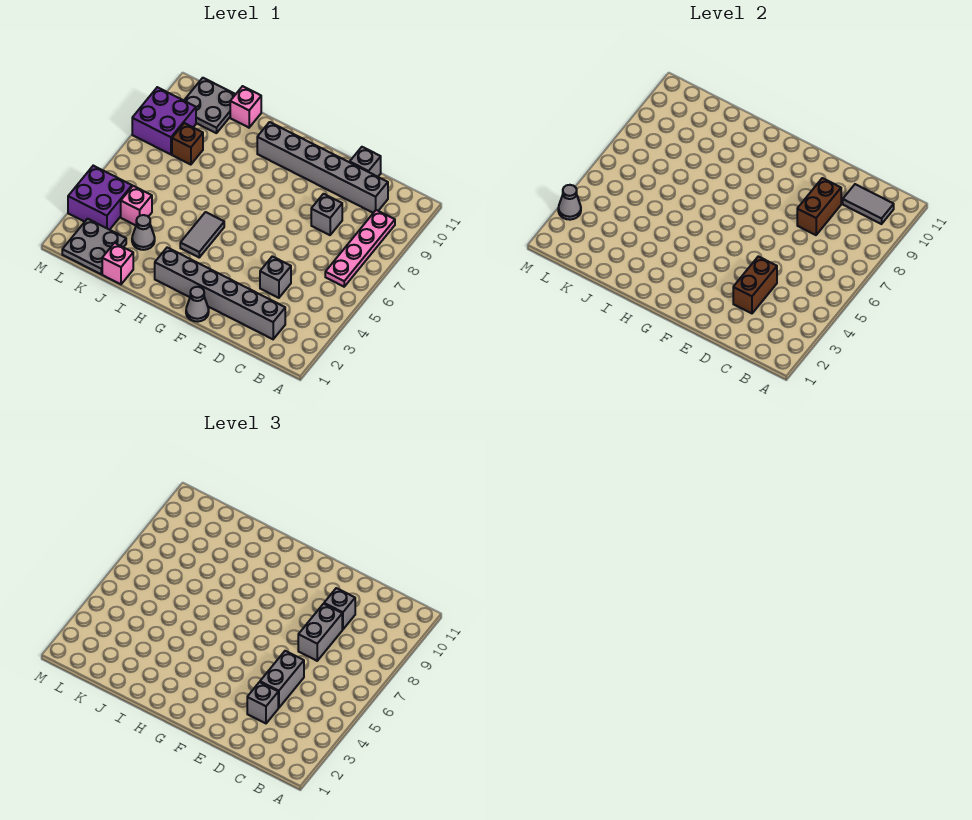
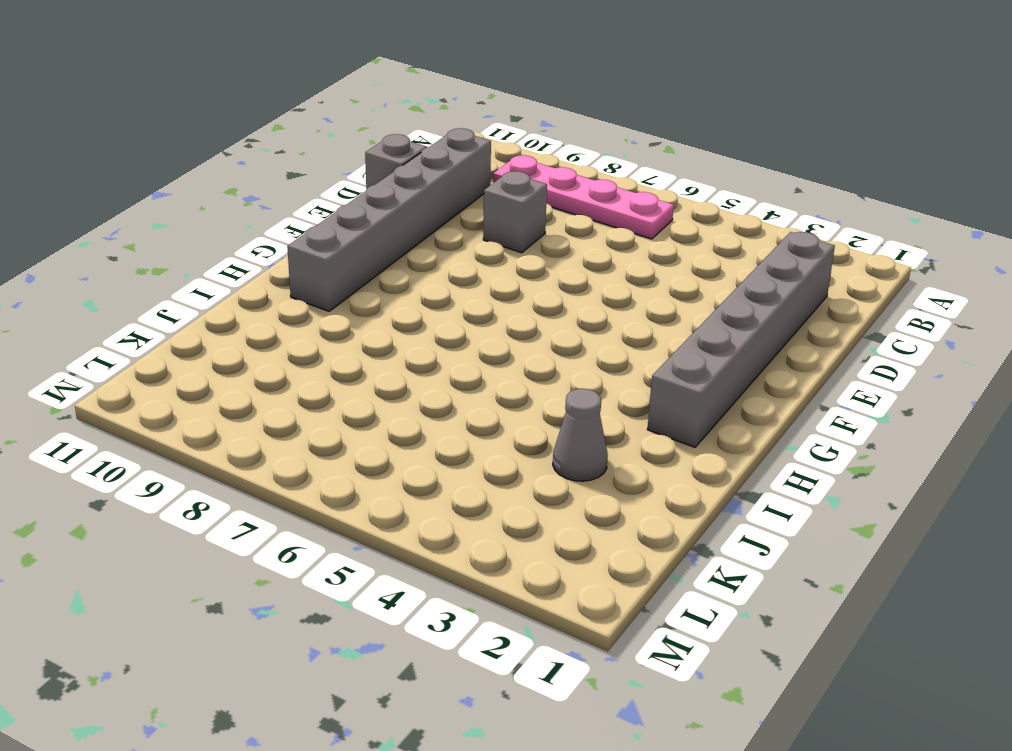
none -> grey brick D4 level 1
none -> grey cone F1 level 1
none -> grey tile H4:H5 level 1

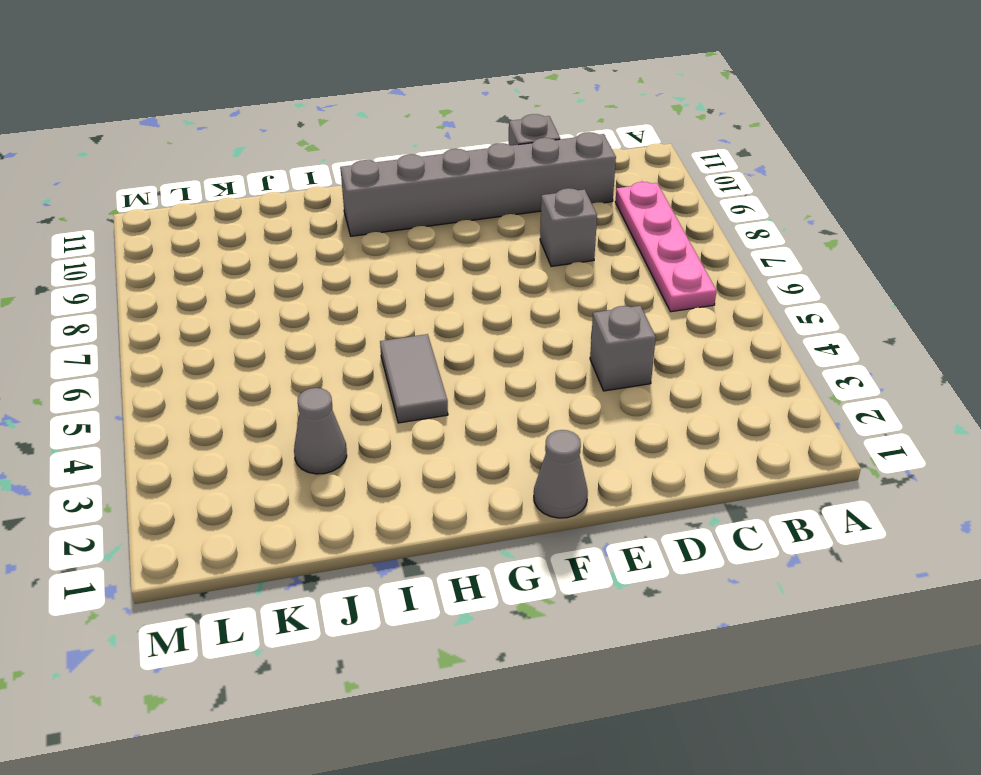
none -> grey brick C2:H2 level 1
none -> pink brick J1 level 1
none -> pink brick J11 level 1

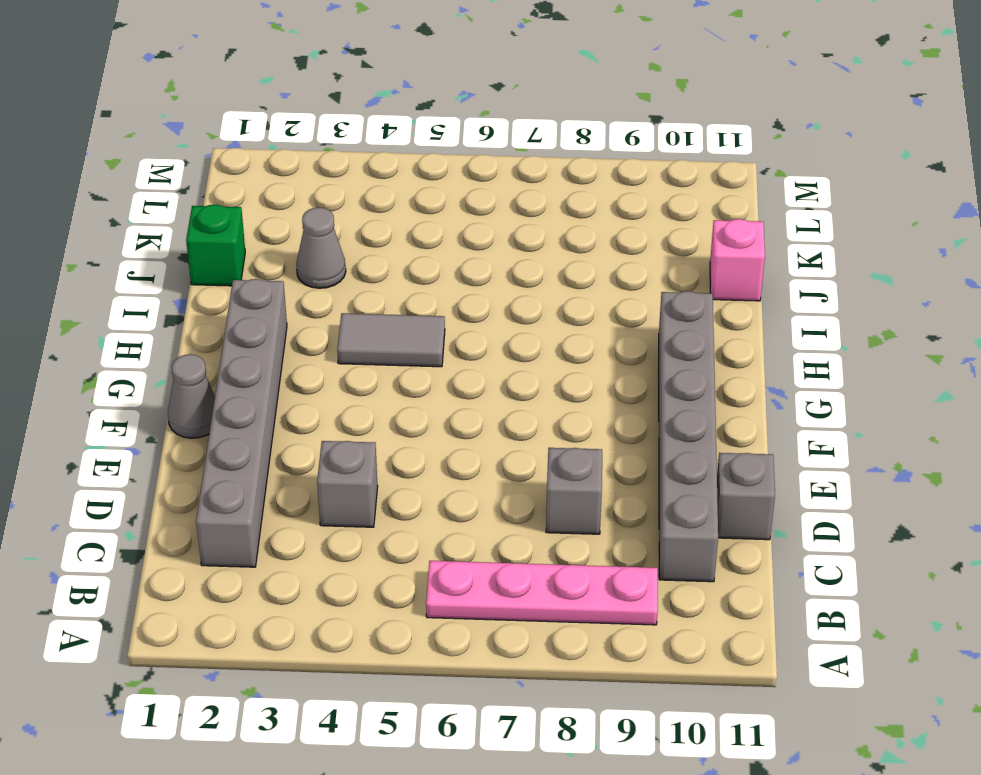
green brick J1 level 1 -> pink brick J1 level 1
none -> grey plate K1:L2 level 1
none -> pink brick K4 level 1
none -> brown brick K8 level 1

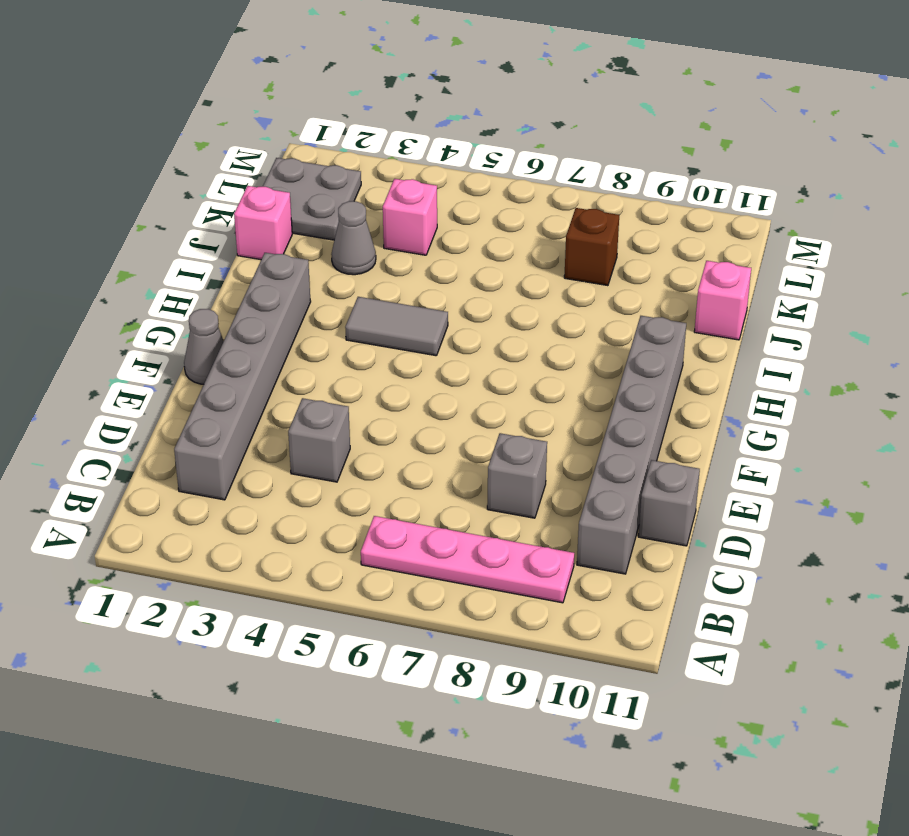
none -> grey plate K10:L11 level 1
none -> purple brick L3:M4 level 1
none -> purple brick L8:M9 level 1

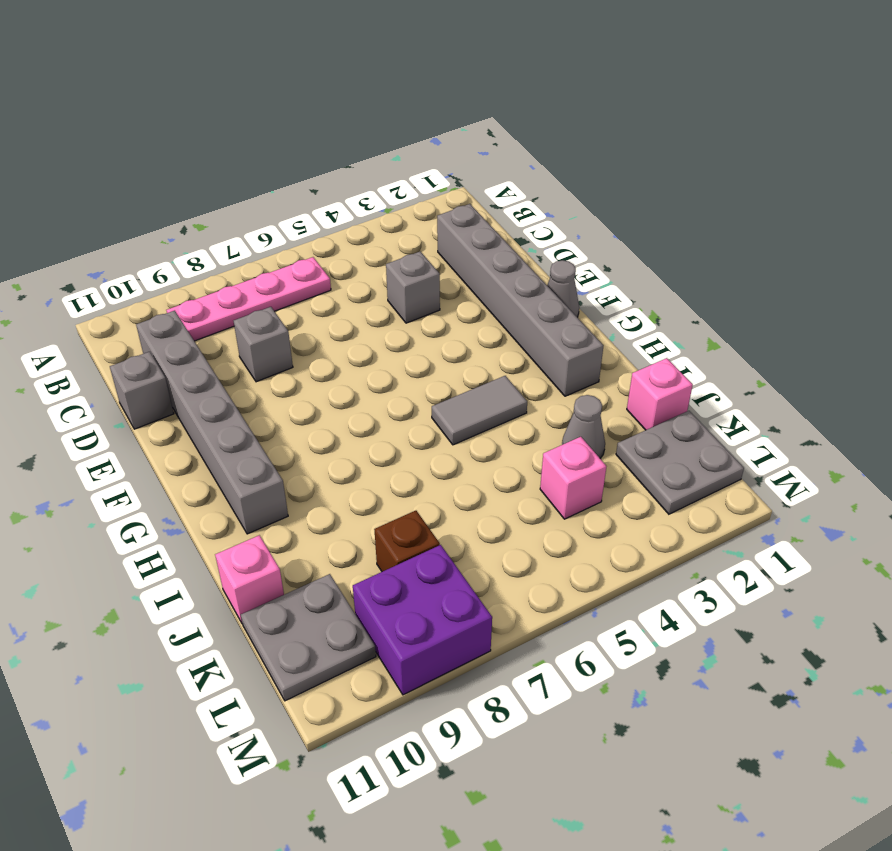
none -> purple brick L3:M4 level 1
none -> grey tile B10:C10 level 2
none -> brown brick D3:D4 level 2

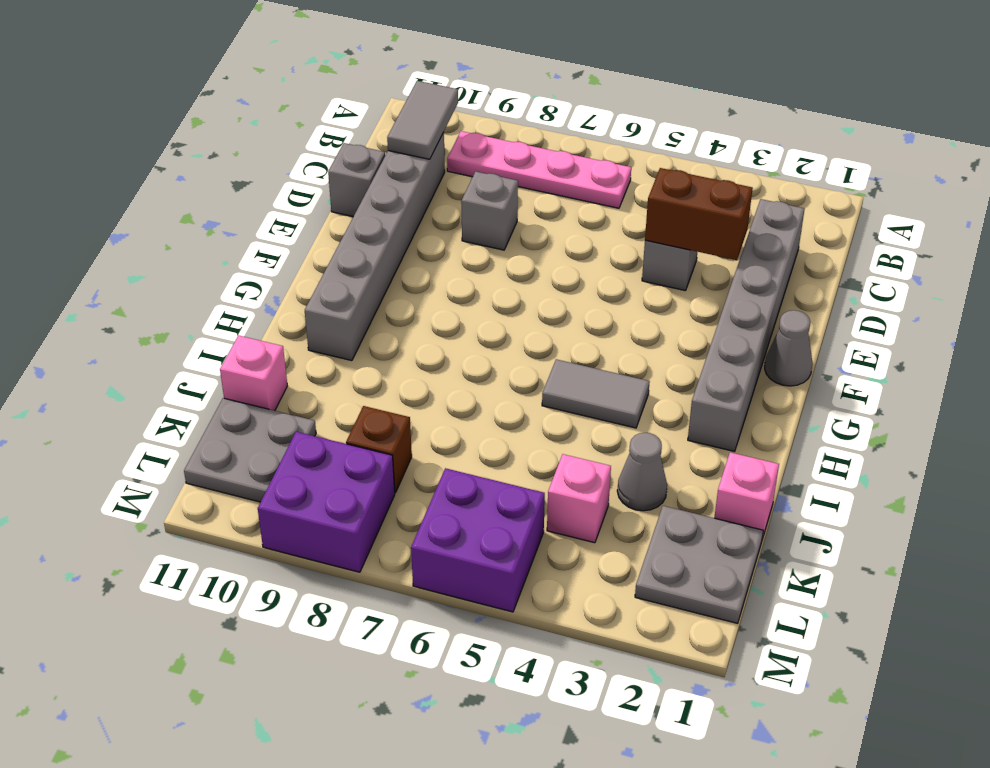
purple brick L5:M6 level 1 -> purple brick L3:M4 level 1
none -> brown brick D8:D9 level 2
none -> grey cone M3 level 2
none -> grey brick D3 level 3

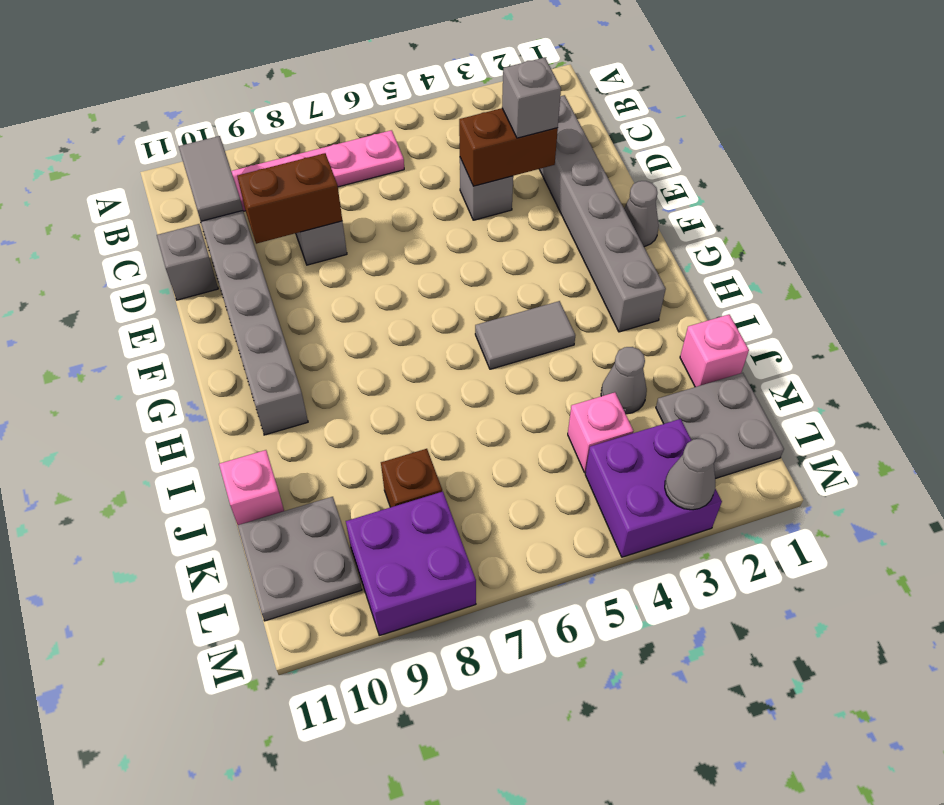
none -> grey brick D4:D5 level 3
none -> grey brick D7:D8 level 3
none -> grey brick D9 level 3

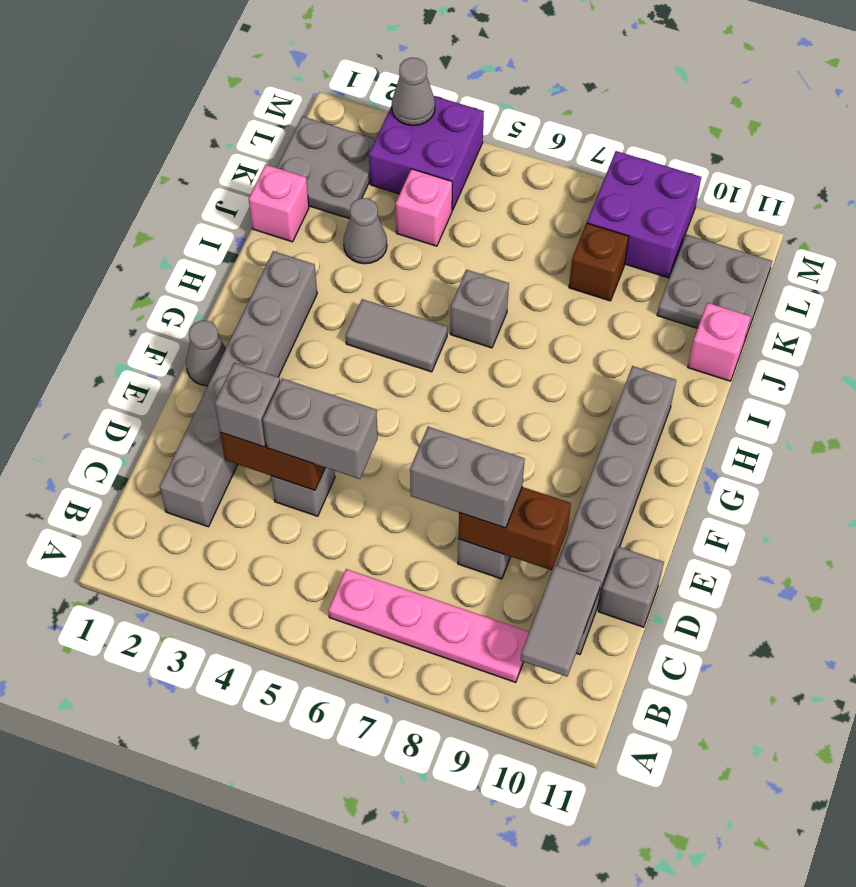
grey brick I6 level 1 -> grey brick D9 level 3

